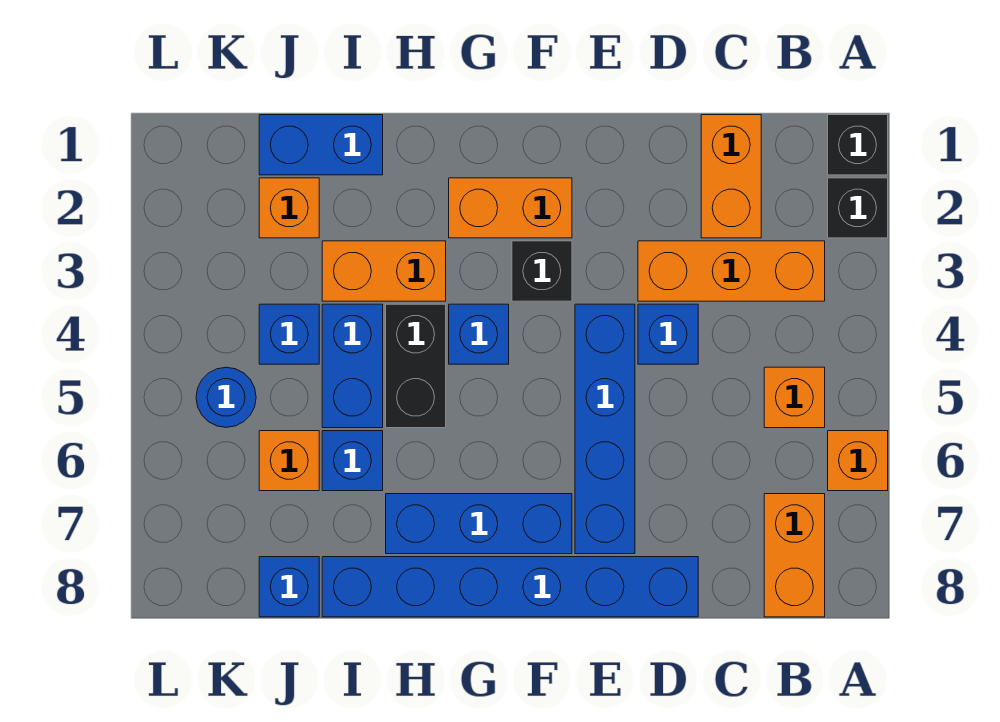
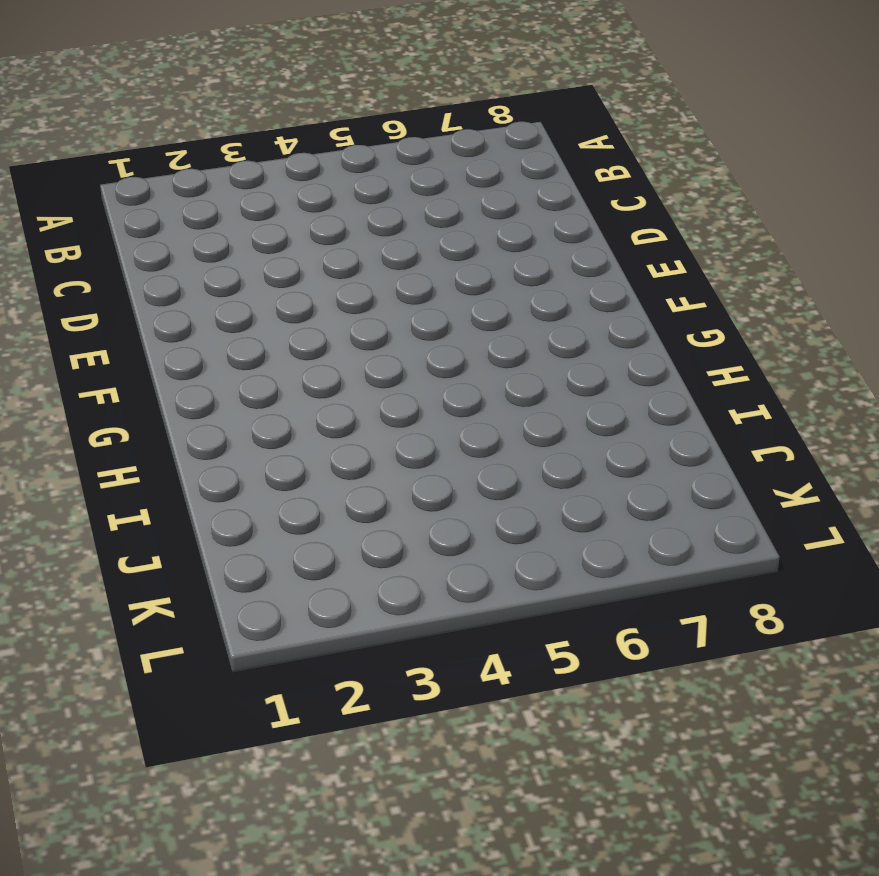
none -> black brick A1 level 1
none -> black brick A2 level 1
none -> orange brick A6 level 1

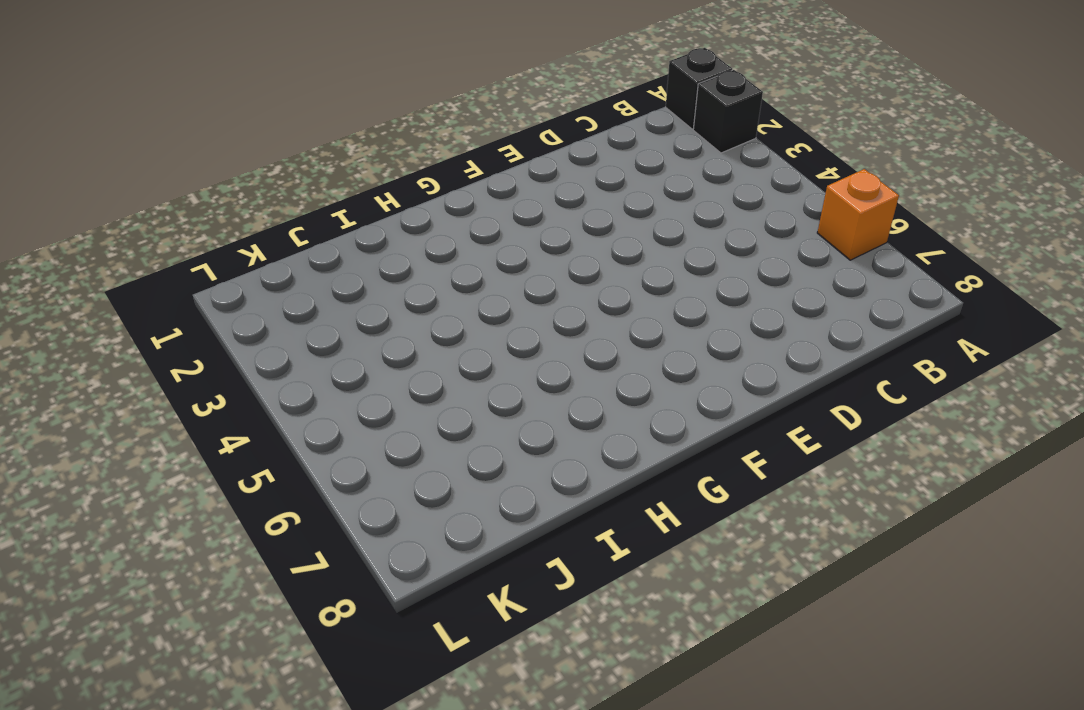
none -> orange brick B3:D3 level 1
none -> orange brick B5 level 1
none -> orange brick B7:B8 level 1

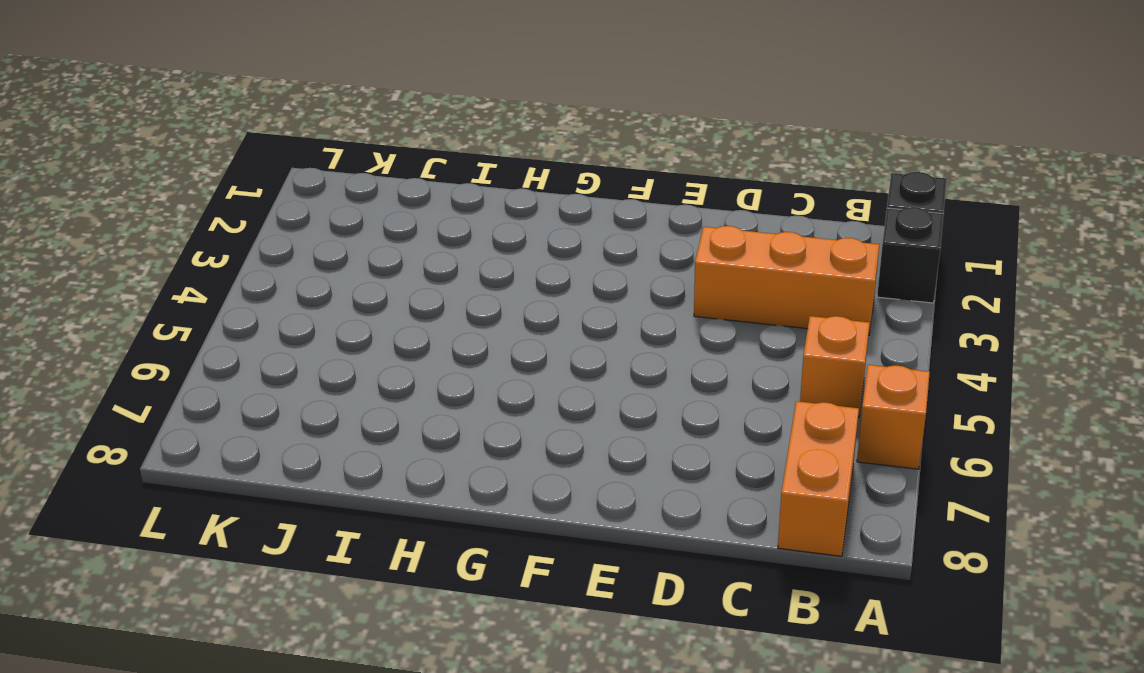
none -> orange brick C1:C2 level 1
none -> blue brick D4 level 1
none -> blue brick D8:I8 level 1

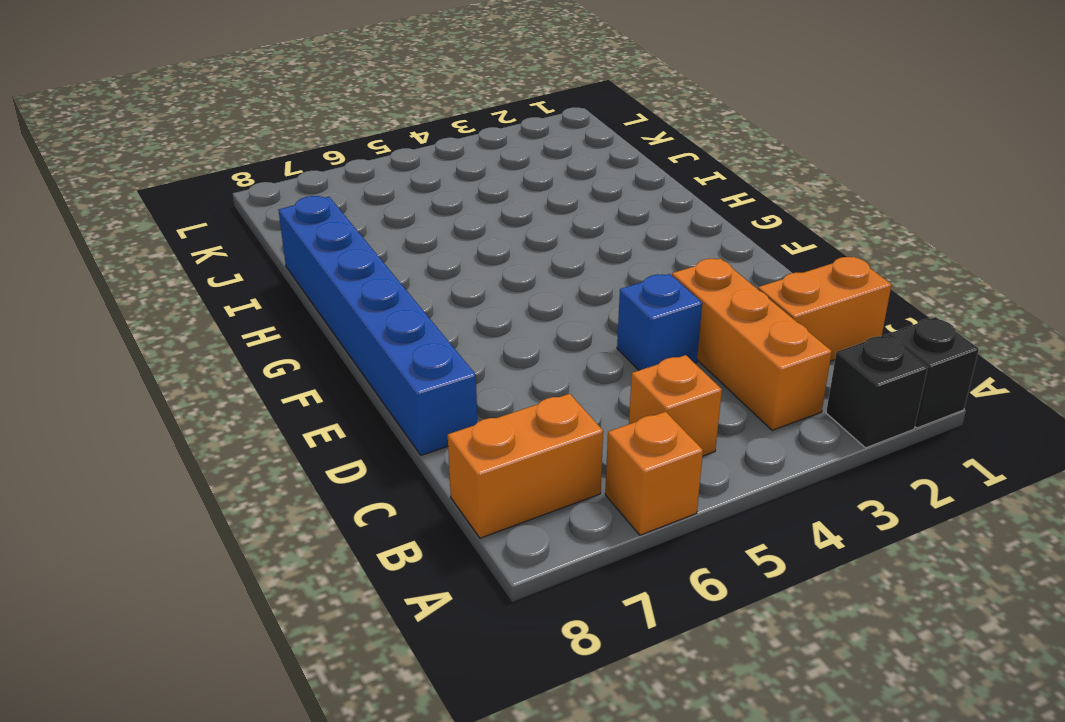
none -> blue brick E4:E7 level 1
none -> orange brick F2:G2 level 1
none -> black brick F3 level 1

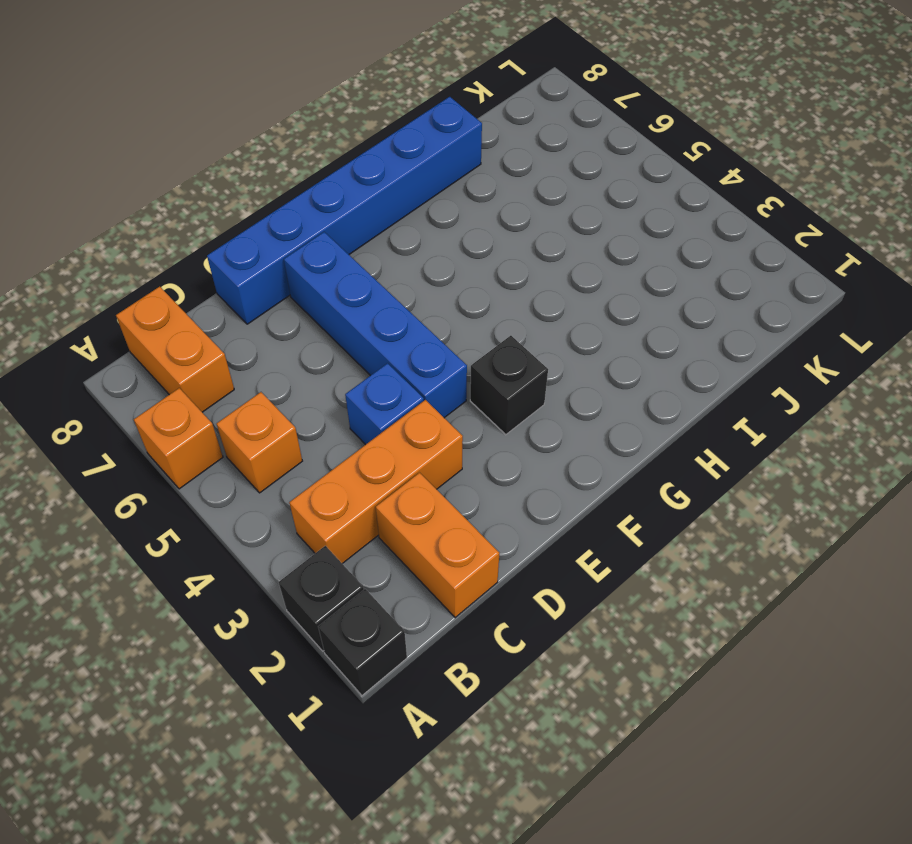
none -> orange brick F2:G2 level 1
none -> blue brick F7:H7 level 1
none -> blue brick G4 level 1

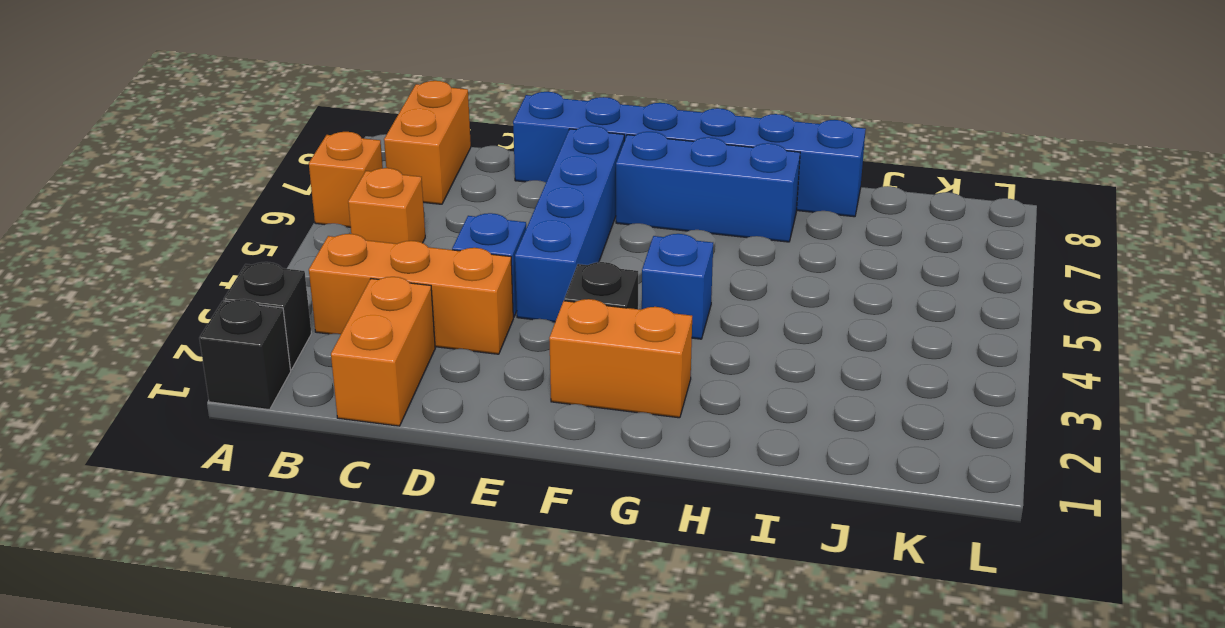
none -> orange brick H3:I3 level 1
none -> black brick H4:H5 level 1
none -> blue brick I1:J1 level 1

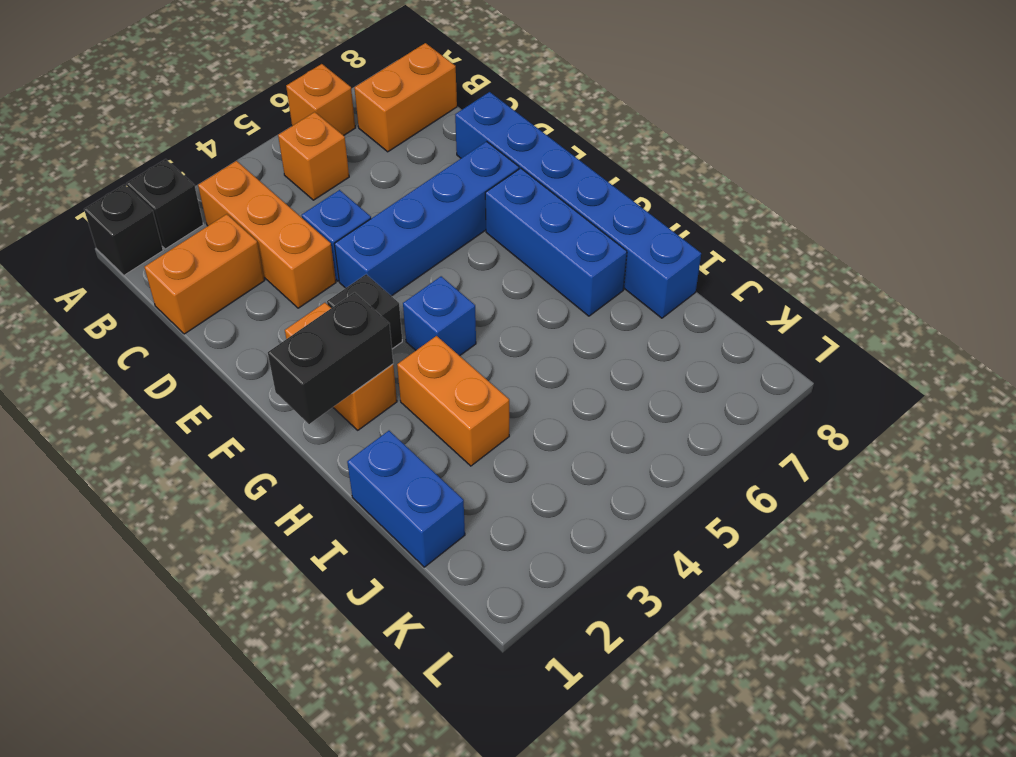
black brick G1:G2 level 2 -> black brick H4:H5 level 1
none -> blue brick I4:I5 level 1
none -> blue brick I6 level 1
none -> orange brick J2 level 1

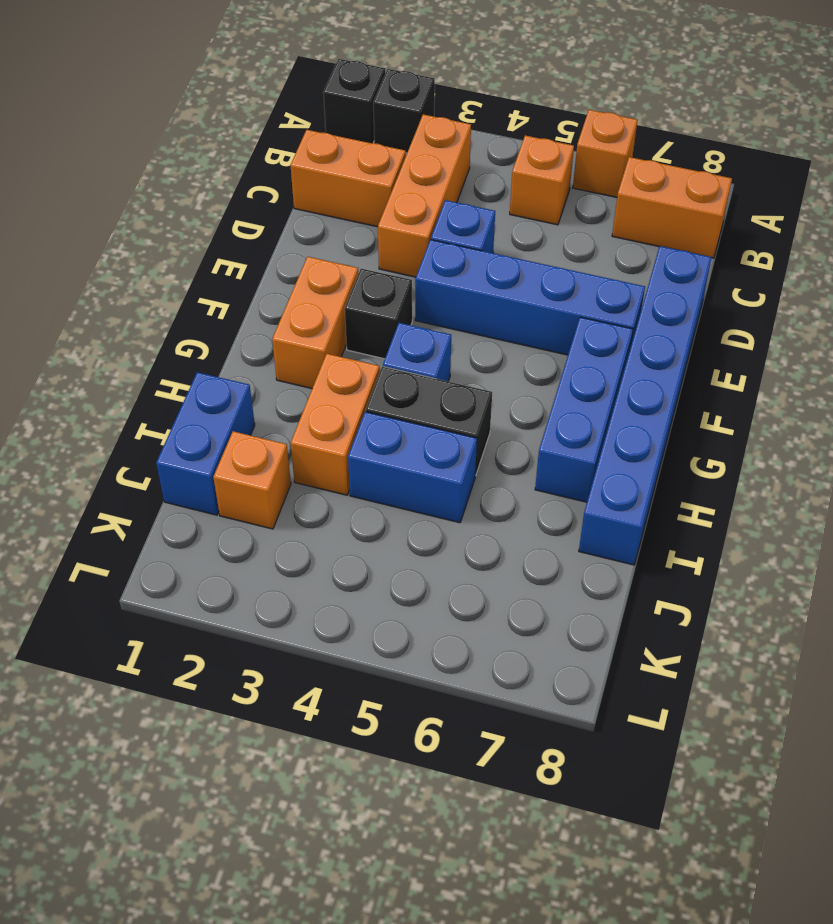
none -> blue brick I6 level 1
none -> blue brick J4 level 1
none -> orange brick J6 level 1

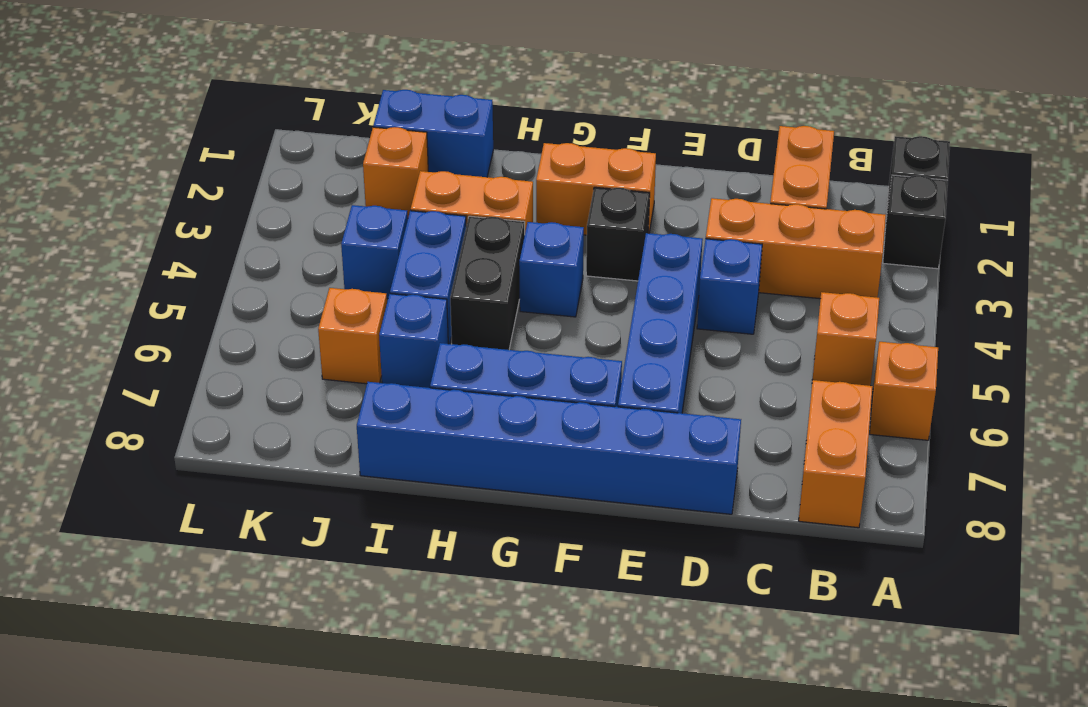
none -> blue brick J8 level 1
none -> blue round brick K5 level 1

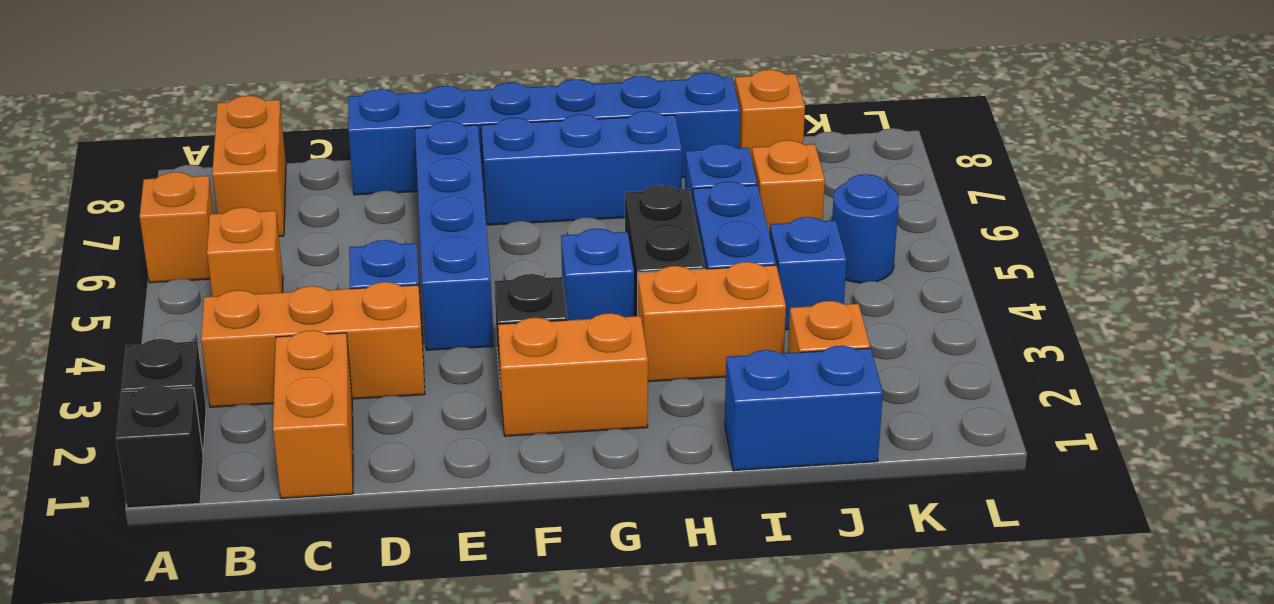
orange brick J8 level 1 -> blue brick J8 level 1

